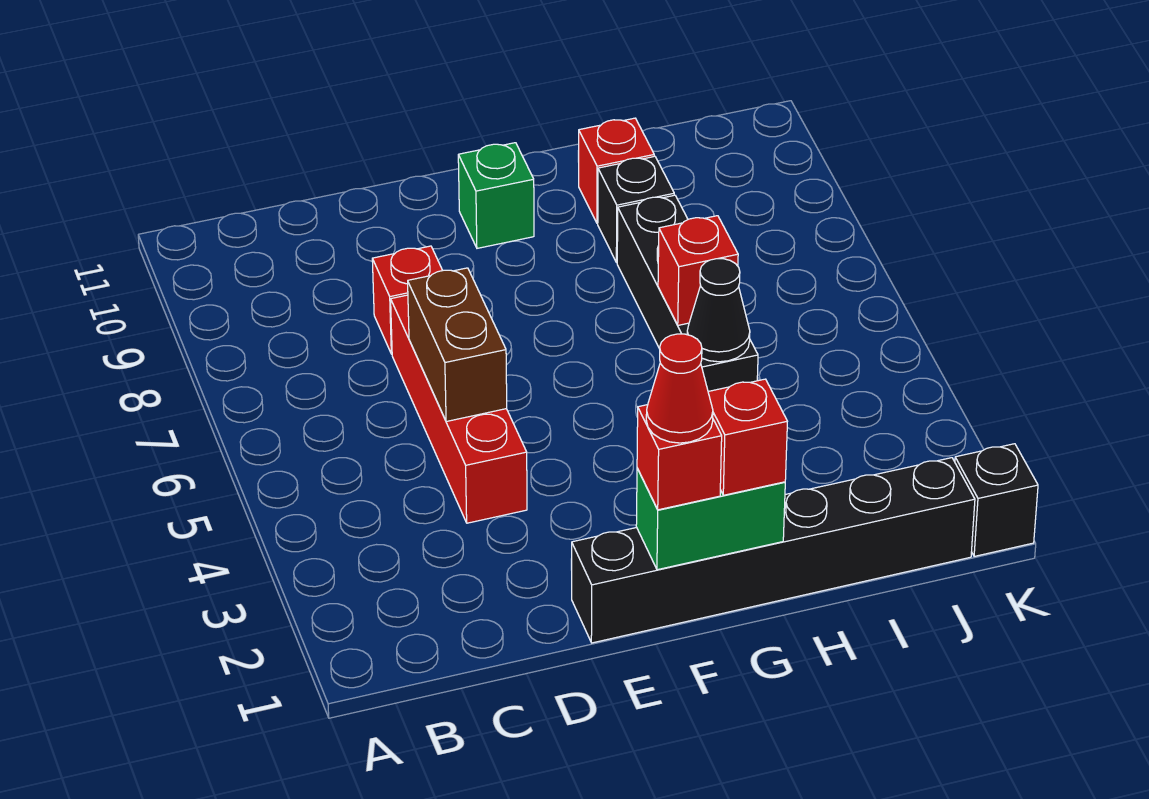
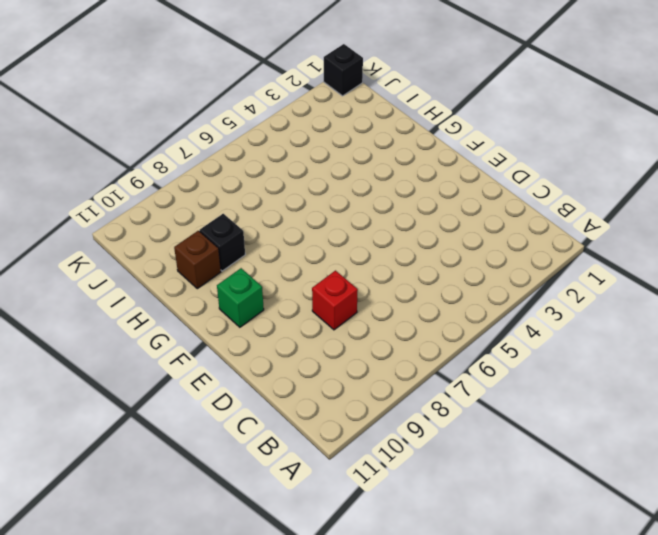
brown brick H10 level 1 -> red brick H10 level 1
none -> red brick D4:D7 level 1
none -> black brick E1:J1 level 1
none -> black brick H5:H8 level 1

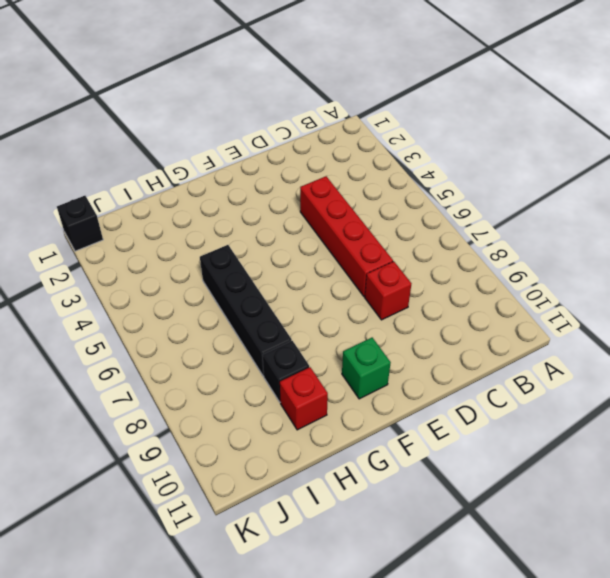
none -> black brick E1:J1 level 1
none -> brown brick D5:D6 level 2
none -> green brick F1:G1 level 2

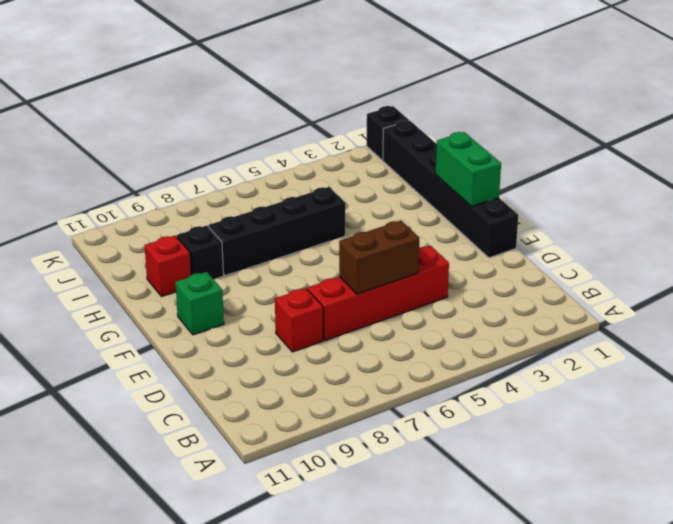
none -> black cone H5 level 2
none -> red brick H6 level 2
none -> red brick F1 level 3

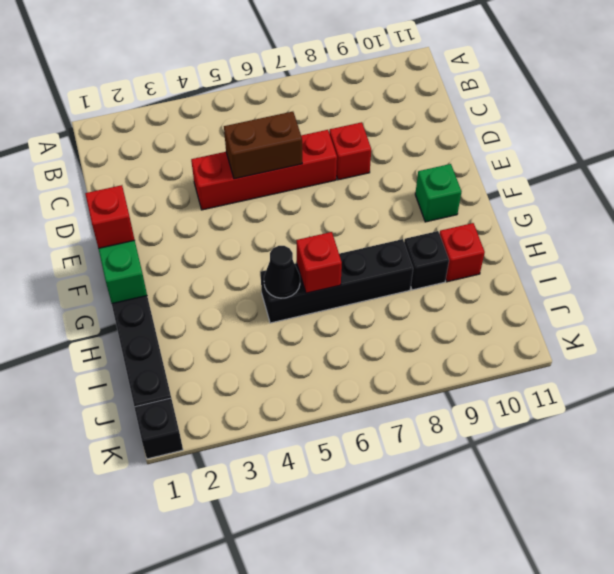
none -> red brick G1 level 3
none -> red cone F1 level 4

